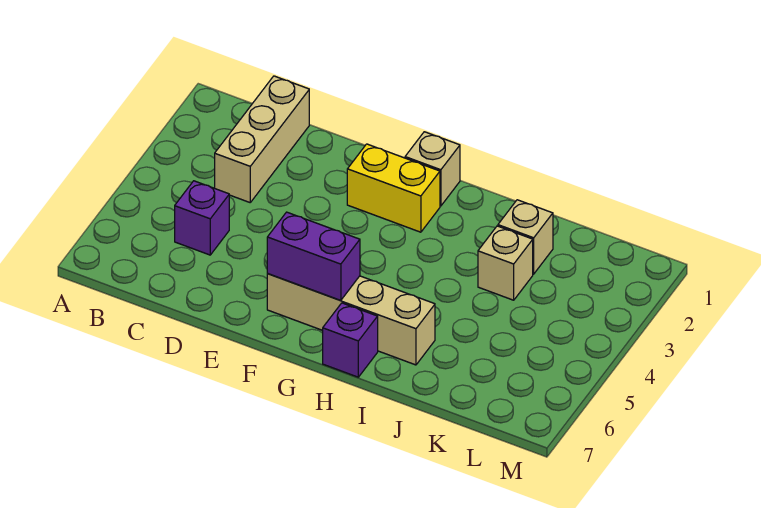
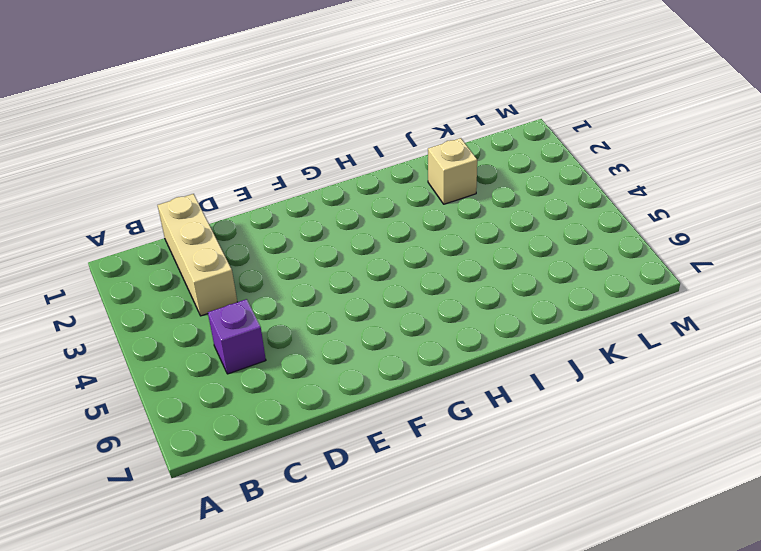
none -> yellow brick F2:G2 level 1
none -> tan brick F6:I6 level 1

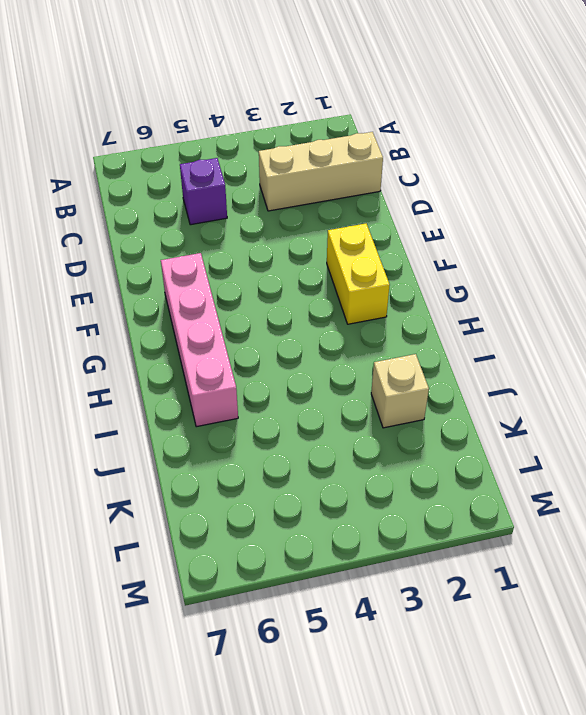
pink brick F6:I6 level 1 -> tan brick F6:I6 level 1
none -> tan brick G1 level 1
none -> purple brick H7 level 1

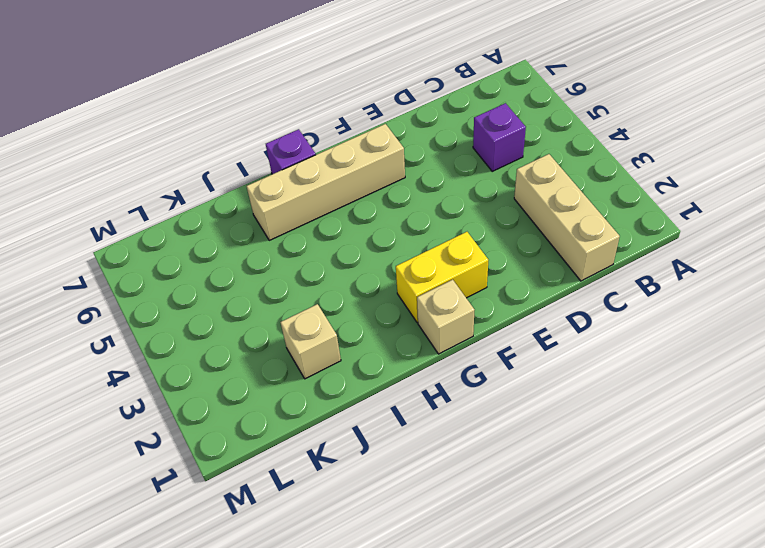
none -> tan brick J3 level 1
none -> purple brick F6:G6 level 2

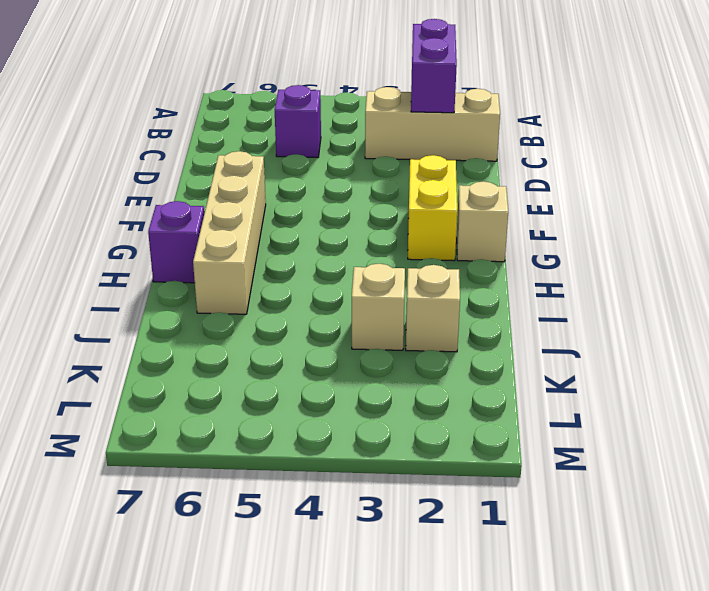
purple brick B2:C2 level 2 -> purple brick F6:G6 level 2

